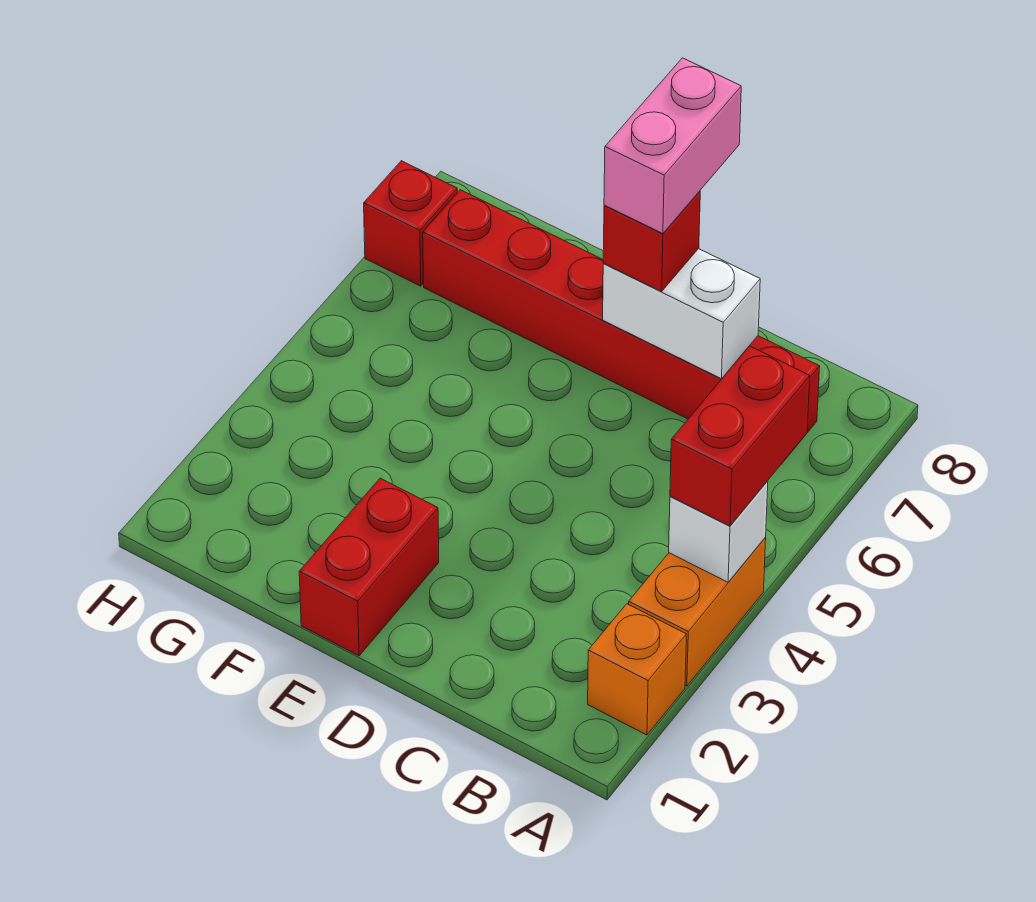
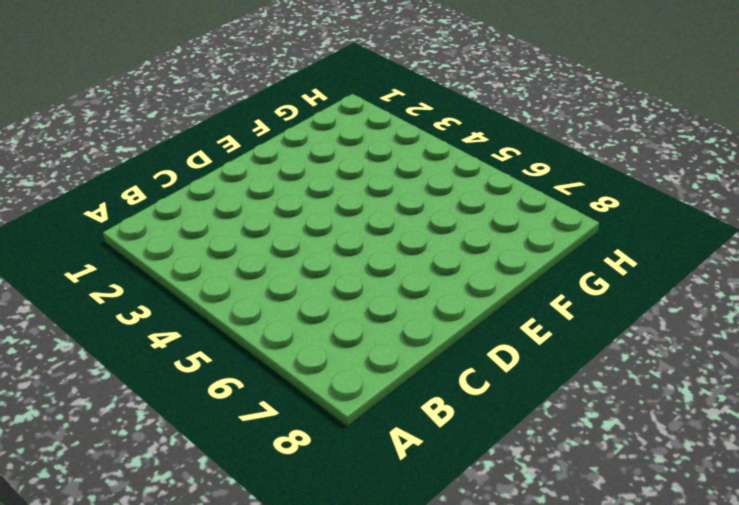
none -> orange brick A2 level 1
none -> orange brick A3:A4 level 1

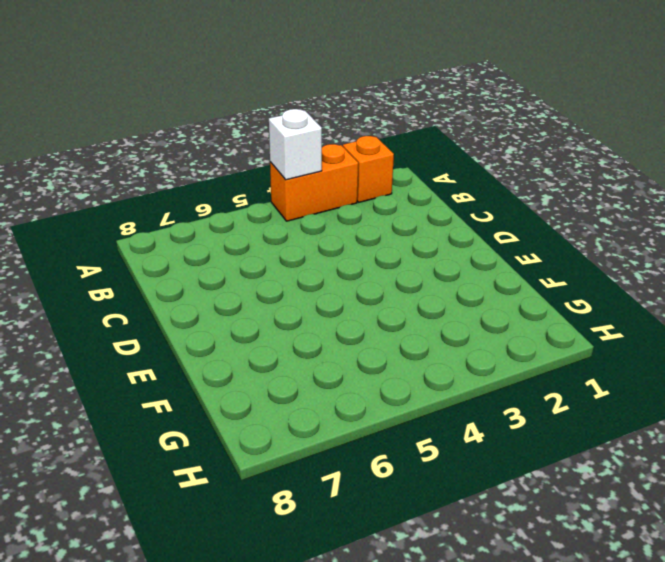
none -> red brick B7:G7 level 1
none -> red brick E1:E2 level 1

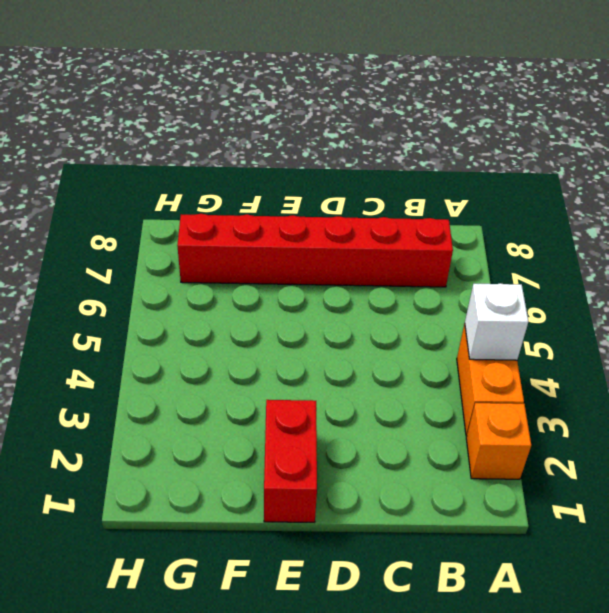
none -> red brick H7 level 1
none -> white brick C7:D7 level 2

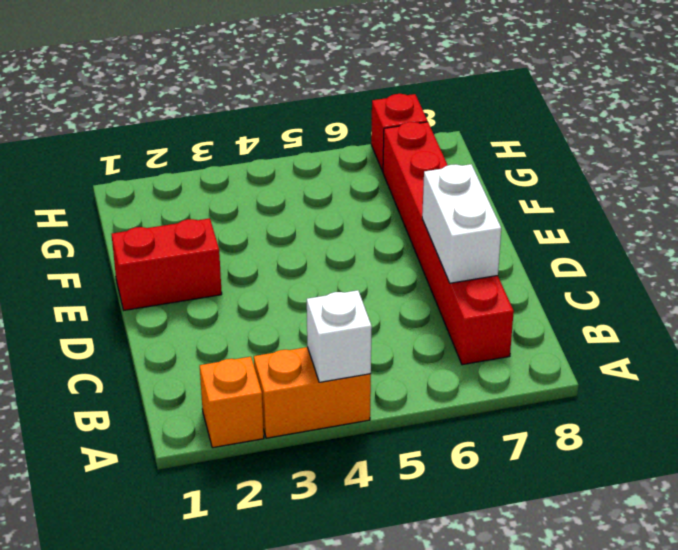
none -> red brick A4:A5 level 3
none -> red brick D7 level 3

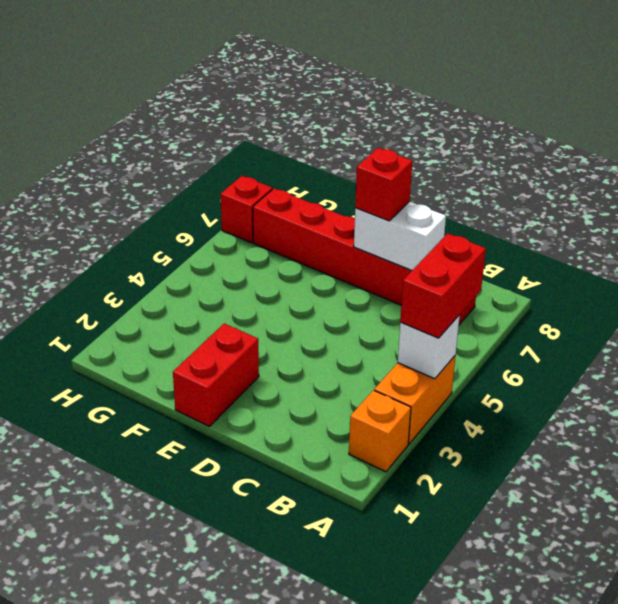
none -> pink brick D7:D8 level 4

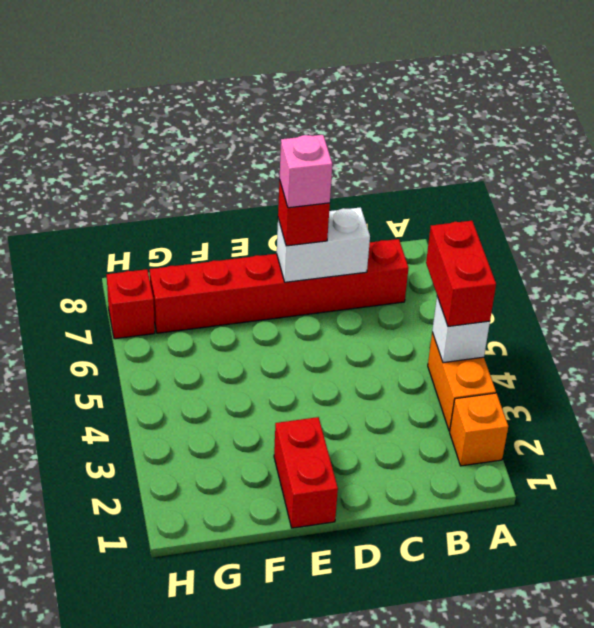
pink brick D7 level 4 -> pink brick D7:D8 level 4

